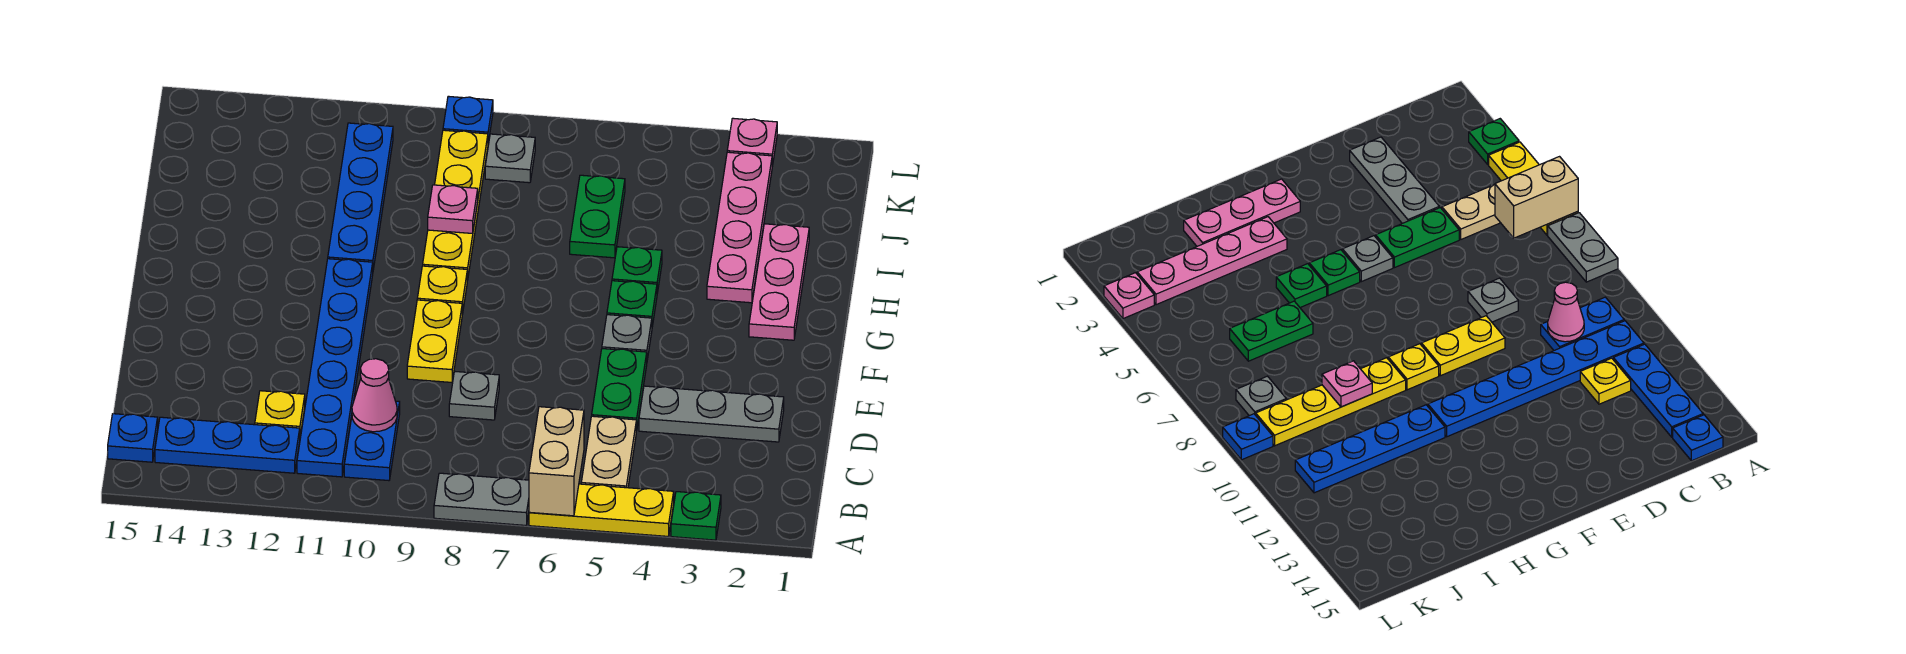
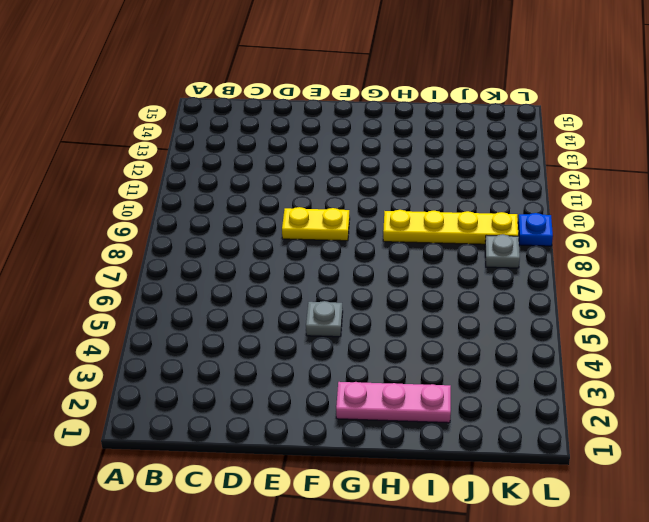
none -> green plate A3 level 1
none -> yellow plate A4:A6 level 1
none -> grey plate A7:A8 level 1

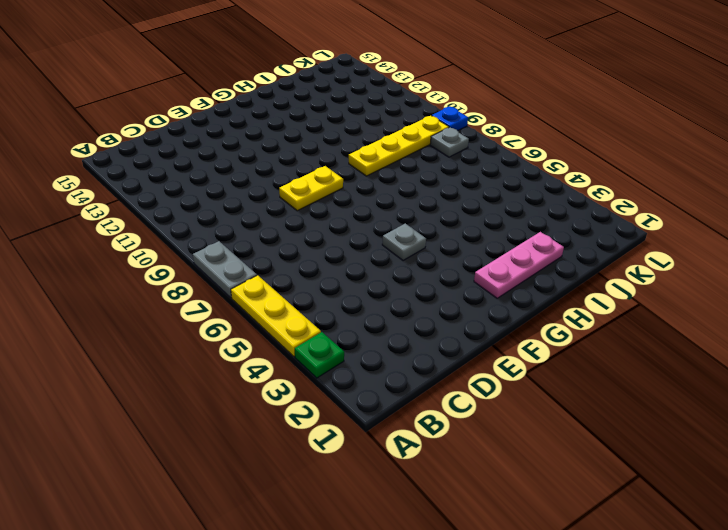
none -> tan plate B5:C5 level 1
none -> blue plate B10:C10 level 1
none -> blue plate B11:G11 level 1

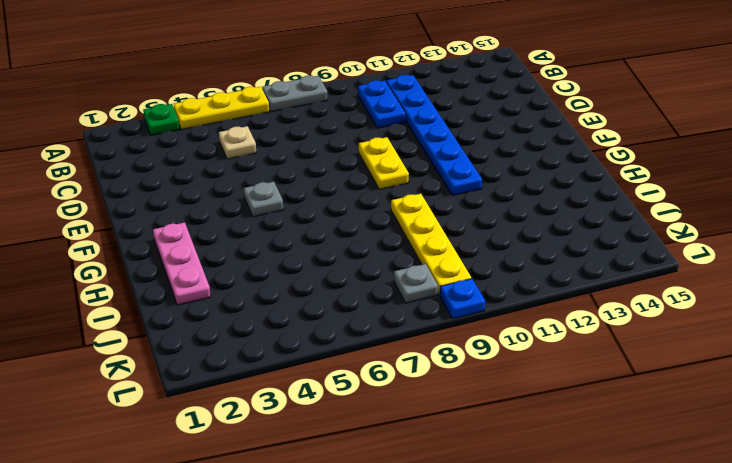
tan plate C5 level 1 -> tan plate B5:C5 level 1
none -> blue plate B12:B14 level 1
none -> blue plate B15 level 1
none -> yellow plate C12 level 1

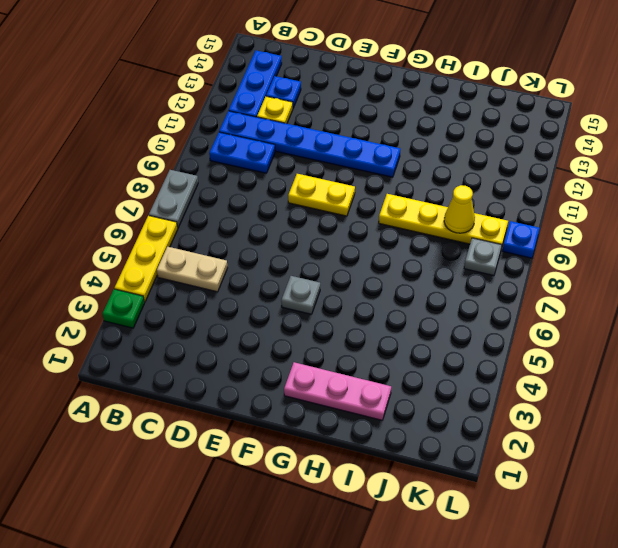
blue plate C13 level 1 -> blue plate B15 level 1
yellow cone J9 level 2 -> none
none -> grey plate D2:D4 level 1
none -> green plate D5:E5 level 1
none -> grey plate D8 level 1

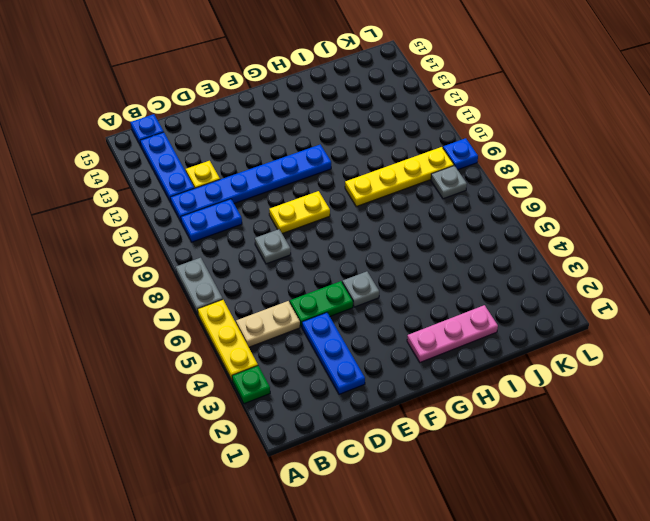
blue plate D2:D4 level 1 -> grey plate D2:D4 level 1
none -> green plate G5 level 1
none -> yellow plate G9 level 1
none -> pink plate H3:K3 level 1

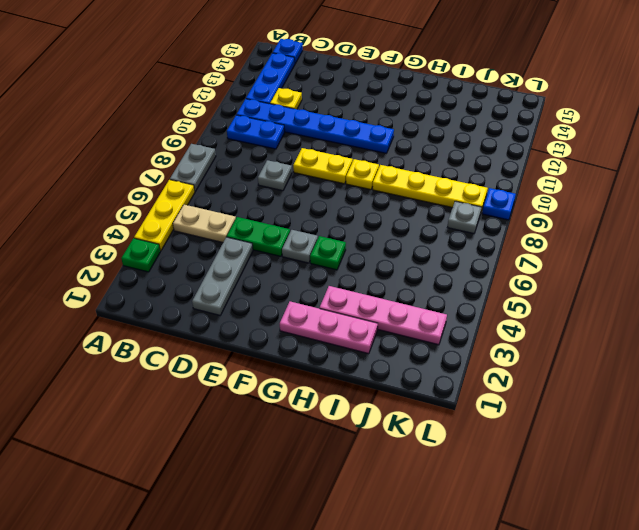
none -> green plate H5 level 1
none -> blue plate H11:K11 level 1
none -> green plate I6:J6 level 1

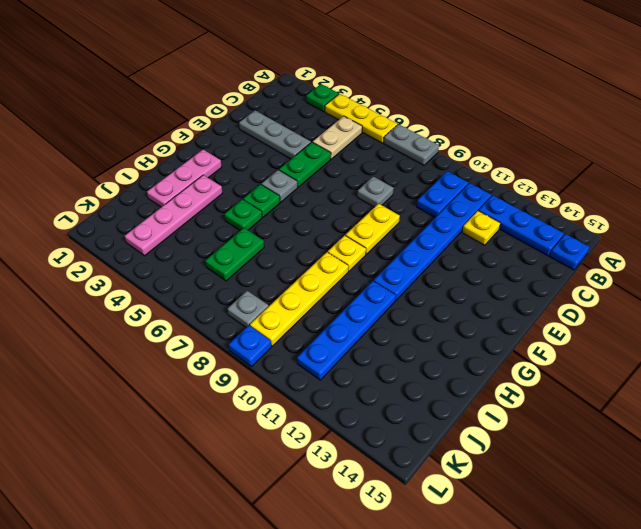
none -> pink plate L3 level 1
none -> tan brick A6:B6 level 2
none -> pink cone C10 level 2

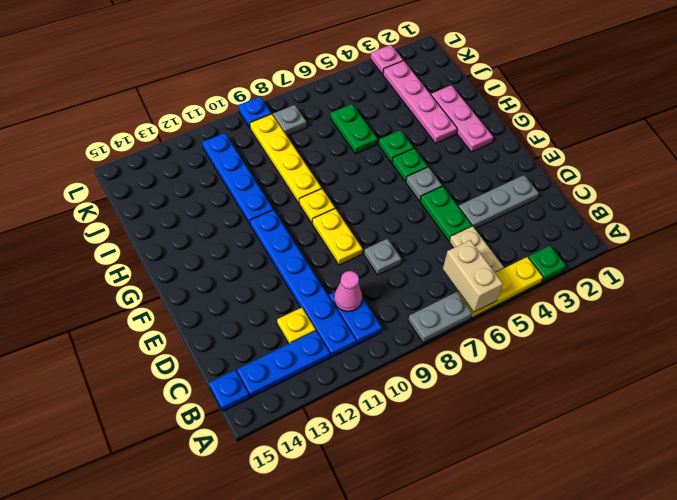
none -> pink plate I9 level 2

